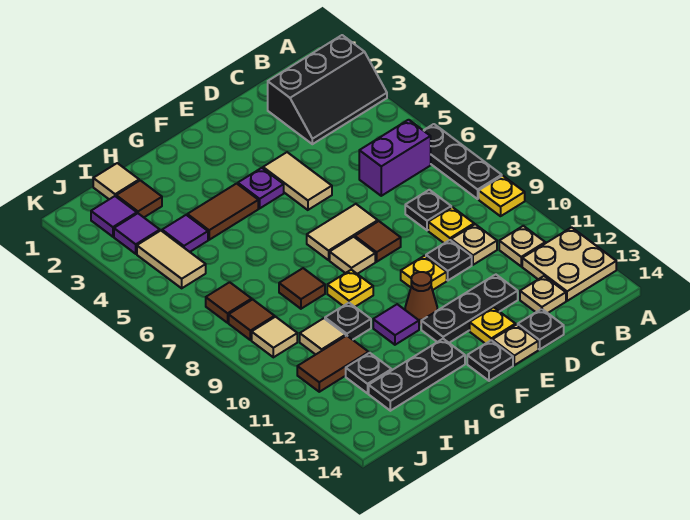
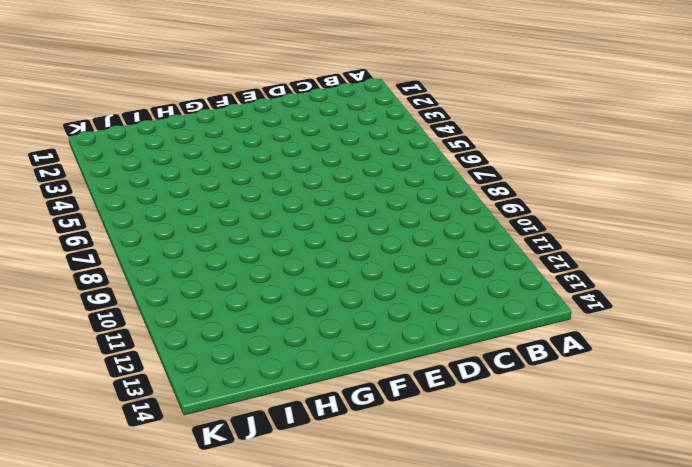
none -> black slope A2:C3 level 1 top 2
none -> black plate A6:A8 level 1
none -> yellow plate A9 level 1
none -> tan plate A12:B13 level 1

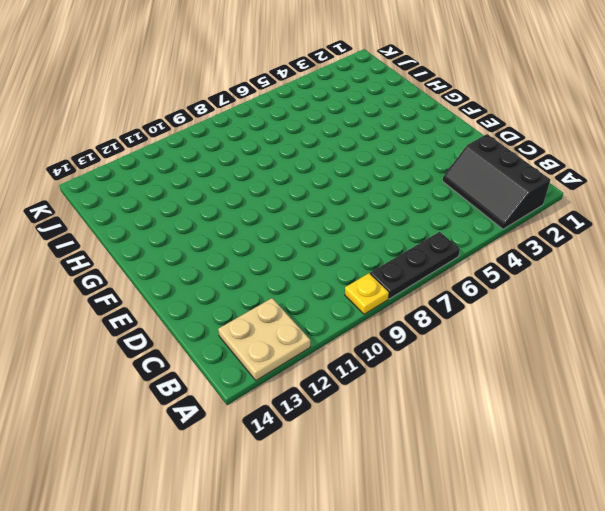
none -> purple brick B6:C6 level 1
none -> tan plate B11 level 1
none -> black plate C8 level 1
none -> yellow plate C9 level 1

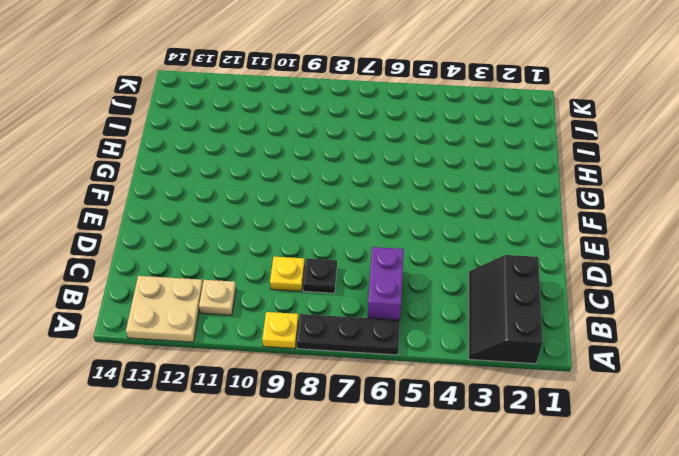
none -> tan plate C10 level 1
none -> tan plate C13 level 1
none -> black plate D10 level 1
none -> black plate D12:F12 level 1

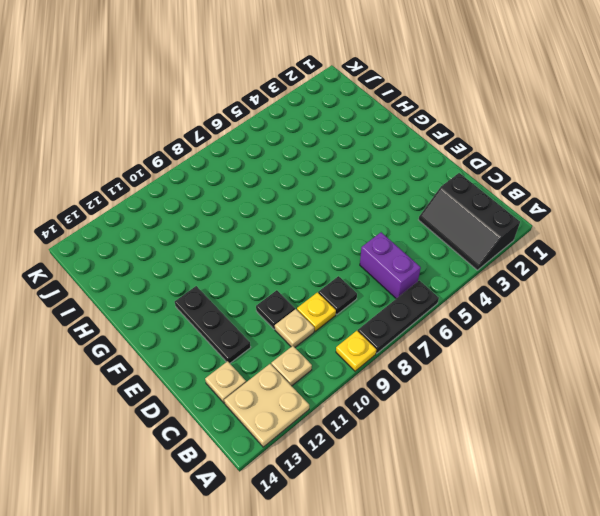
none -> black plate D14 level 1
none -> tan tile E4:E5 level 1
none -> tan tile E7:F7 level 1
none -> brown tile E8 level 1

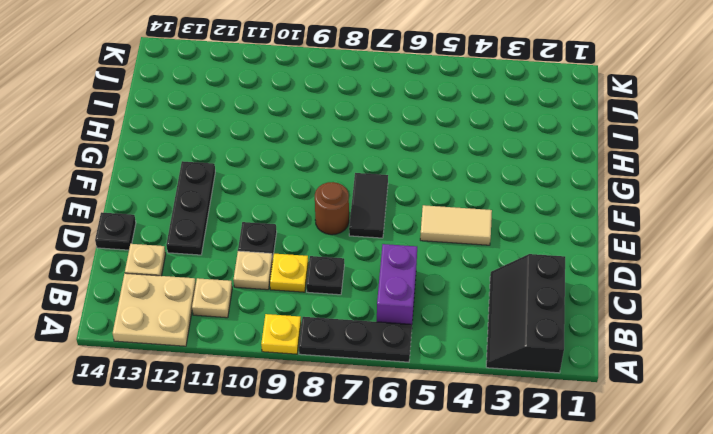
black tile E7:F7 level 1 -> tan tile E7:F7 level 1
brown round brick E8 level 1 -> brown tile E8 level 1
none -> yellow plate E10 level 1
none -> yellow plate E13 level 1
none -> tan plate E14 level 1
none -> purple plate F4 level 1

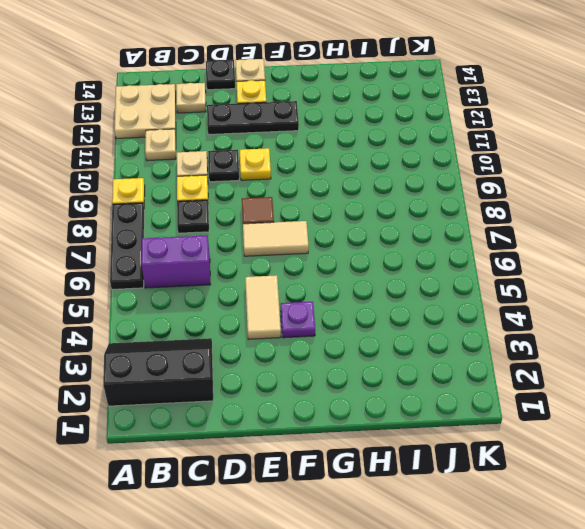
none -> tan tile F8 level 1
none -> brown cone F11 level 1
none -> black plate F14 level 1
none -> brown tile G4:H4 level 1

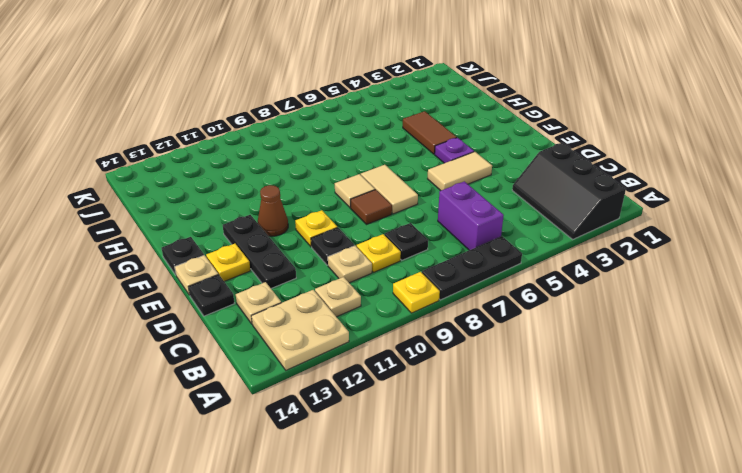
none -> yellow plate G9 level 1
none -> purple tile G11 level 1
none -> black plate G13:I13 level 1
none -> brown tile H8 level 1

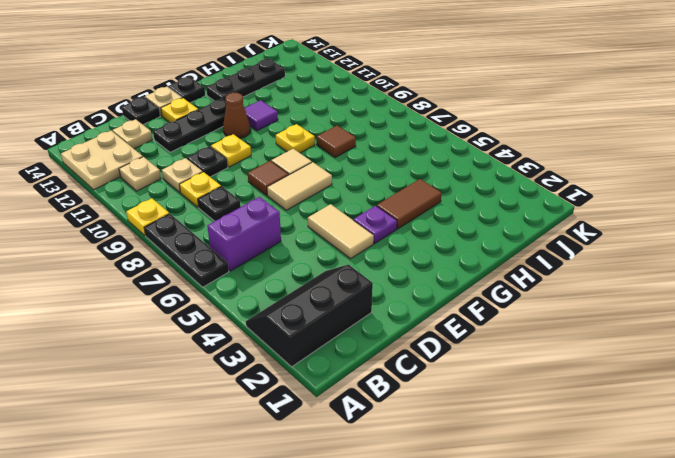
none -> black plate H10 level 1
none -> tan tile I1 level 1
none -> brown tile I2 level 1
none -> purple tile I4 level 1

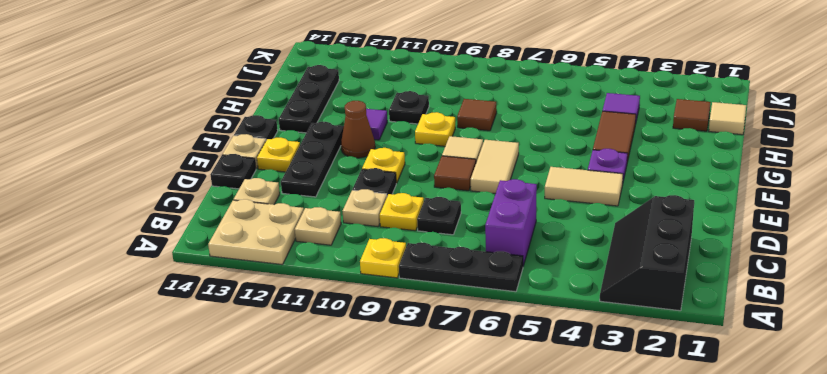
none -> tan tile I10 level 1
none -> brown tile I11:J11 level 1
none -> black plate I12 level 1
none -> purple tile J2 level 1

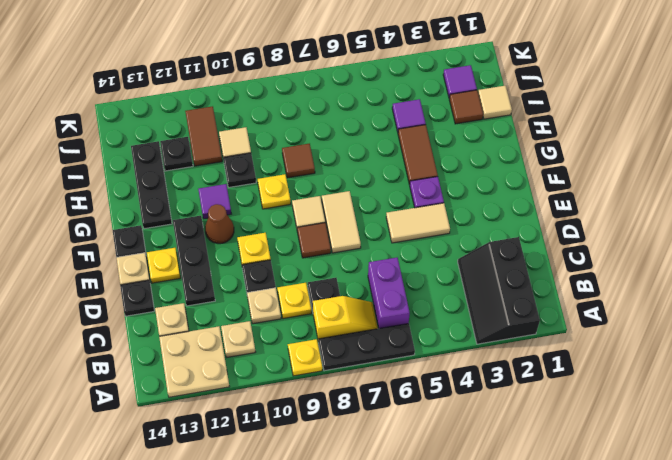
yellow slope B7:B8 level 1 top 8 -> none
none -> purple tile J3 level 1
none -> tan tile J4:J5 level 1
none -> brown tile J7 level 1
none -> brown tile J8 level 1

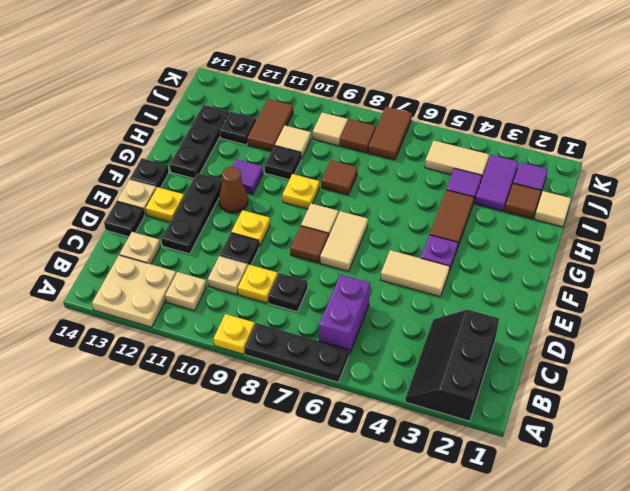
purple tile I3:J3 level 1 -> purple tile J3 level 1
brown tile J7:K7 level 1 -> brown tile J7 level 1

